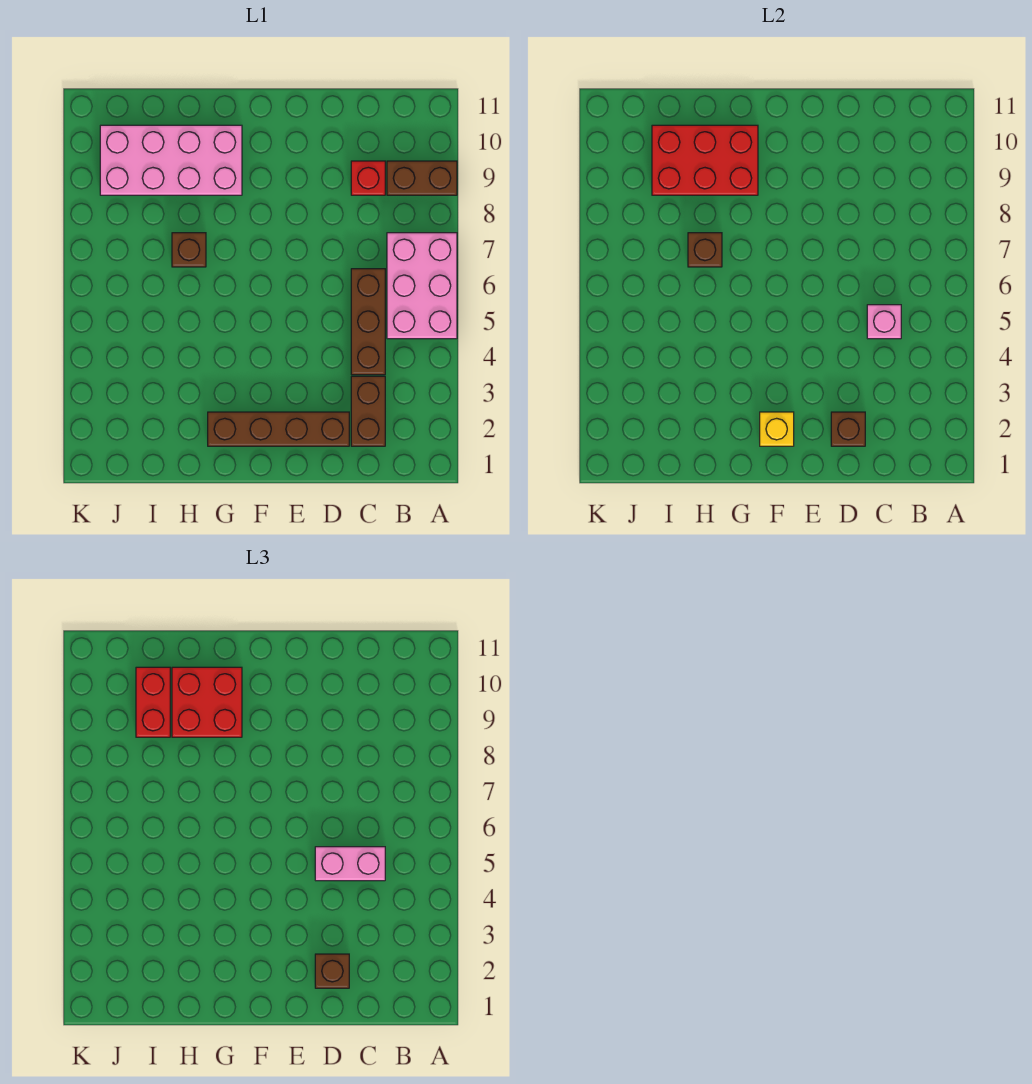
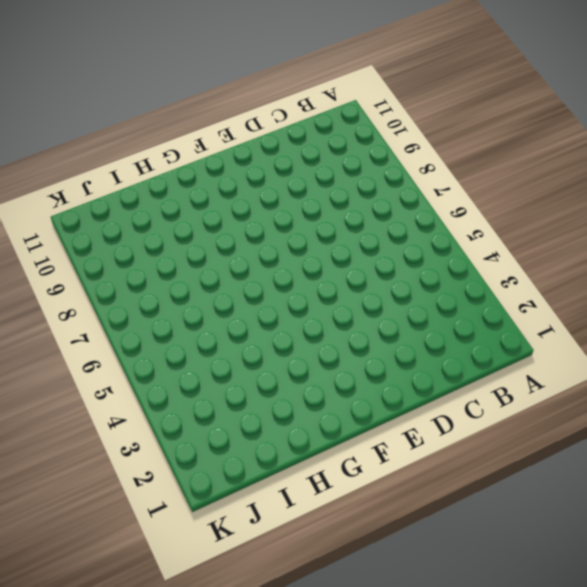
none -> pink brick A5:B7 level 1
none -> brown brick A9:B9 level 1
none -> brown brick C2:C3 level 1

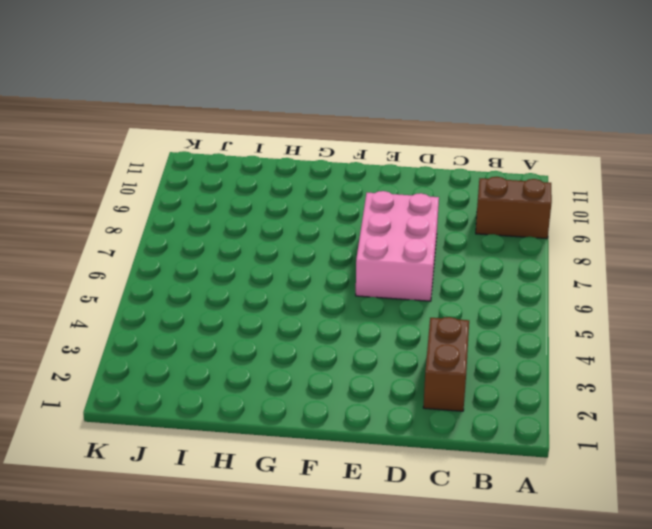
pink brick D6:E8 level 1 -> pink brick A5:B7 level 1
none -> brown brick C4:C6 level 1
none -> red brick C9 level 1
none -> brown brick D2:G2 level 1

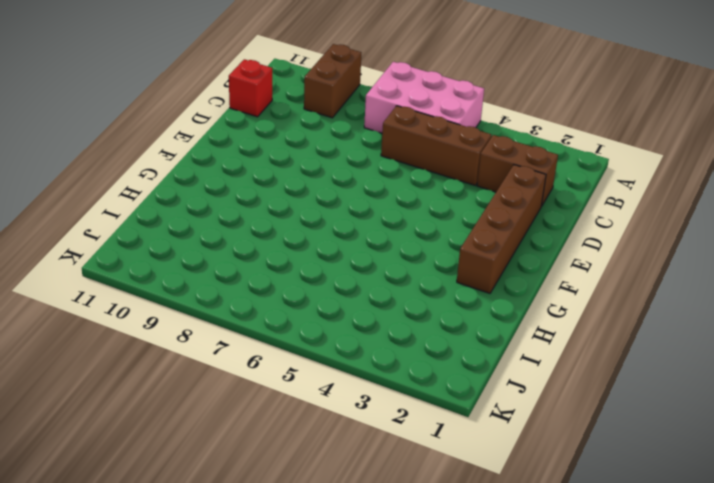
red brick C11 level 1 -> red brick C9 level 1
none -> pink brick G9:J10 level 1
none -> brown brick H7 level 1
none -> pink brick C5 level 2

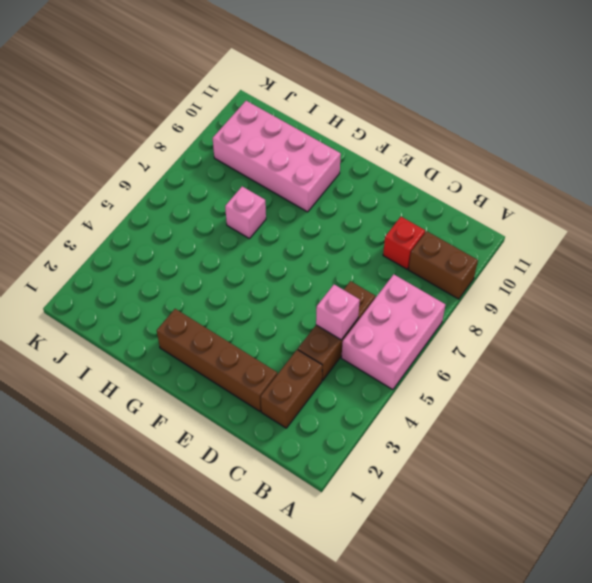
pink brick H7 level 1 -> brown brick H7 level 1
none -> brown brick D2 level 2
none -> yellow brick F2 level 2
none -> red brick G9:I10 level 2

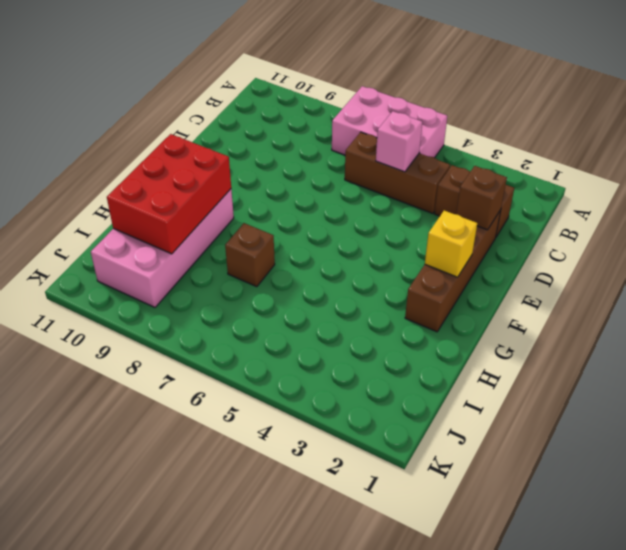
none -> brown brick A9:B9 level 1
none -> red brick C9 level 1
none -> brown brick H7 level 2

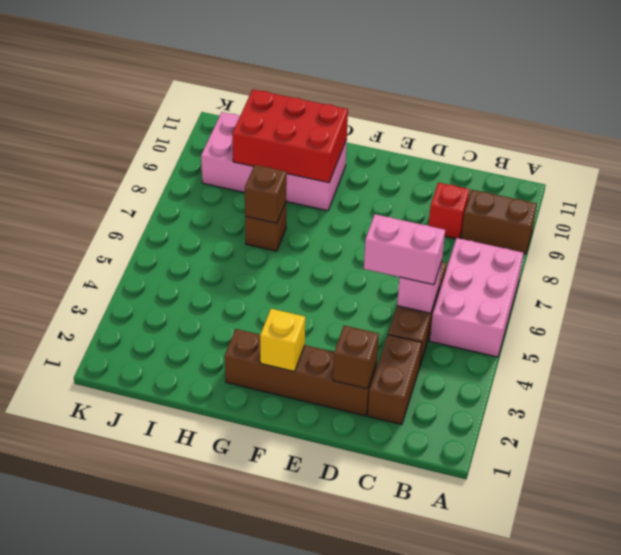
none -> brown brick D2 level 3
none -> red brick G9:H10 level 3
none -> red brick I9:I10 level 3

